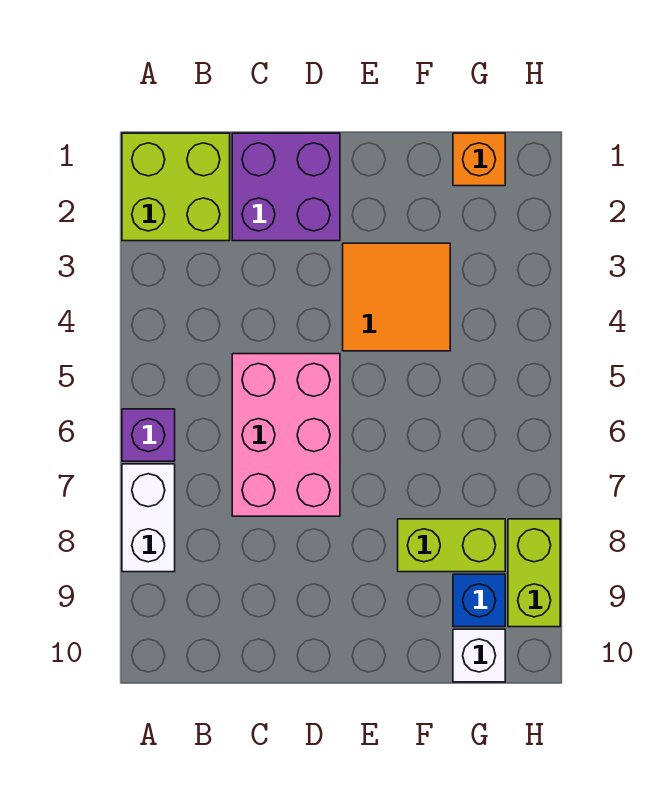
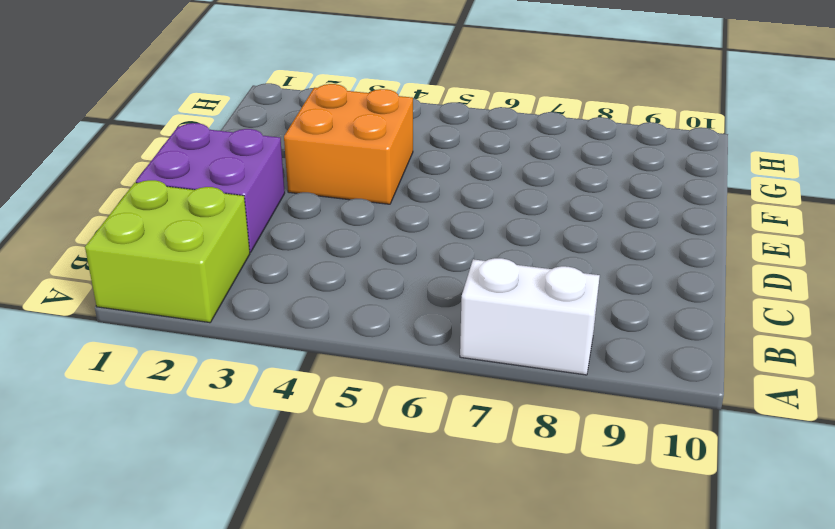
orange brick E3:F4 level 1 -> orange tile E3:F4 level 1
none -> purple brick A6 level 1
none -> pink brick C5:D7 level 1

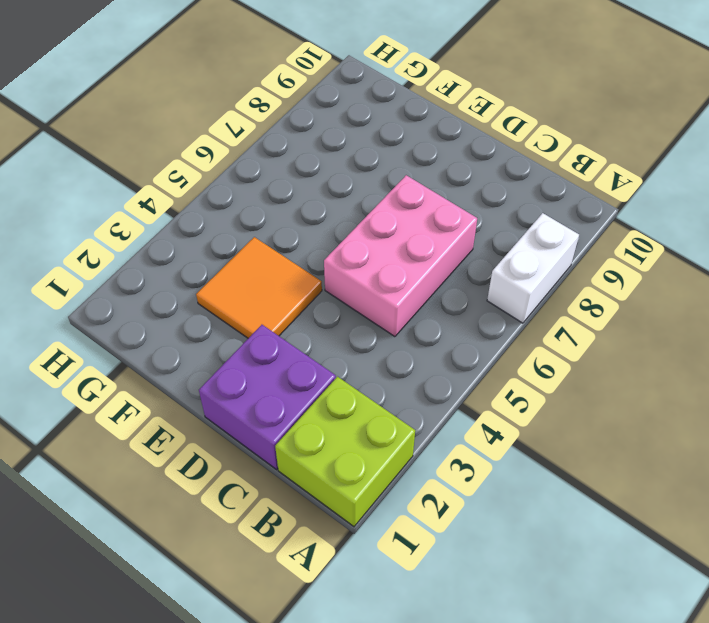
none -> purple brick A6 level 1
none -> lime brick F8:G8 level 1

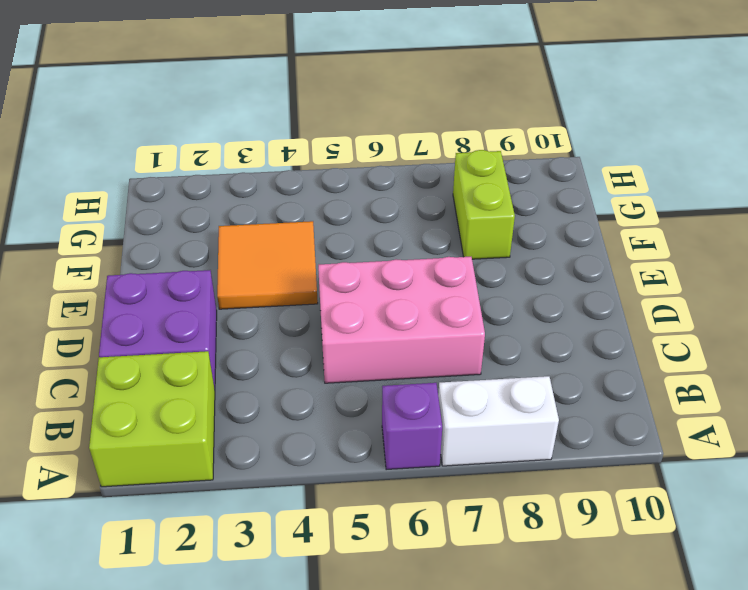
none -> orange brick G1 level 1
none -> blue brick G9 level 1

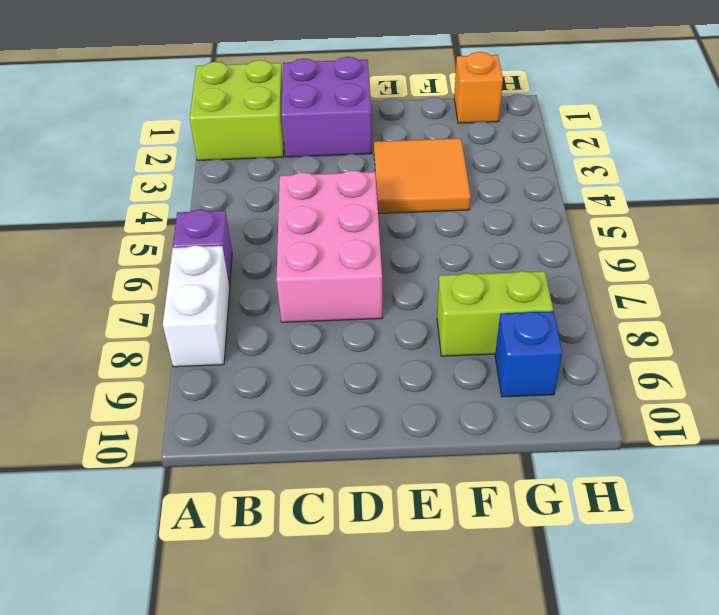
none -> white brick G10 level 1
none -> lime brick H8:H9 level 1

